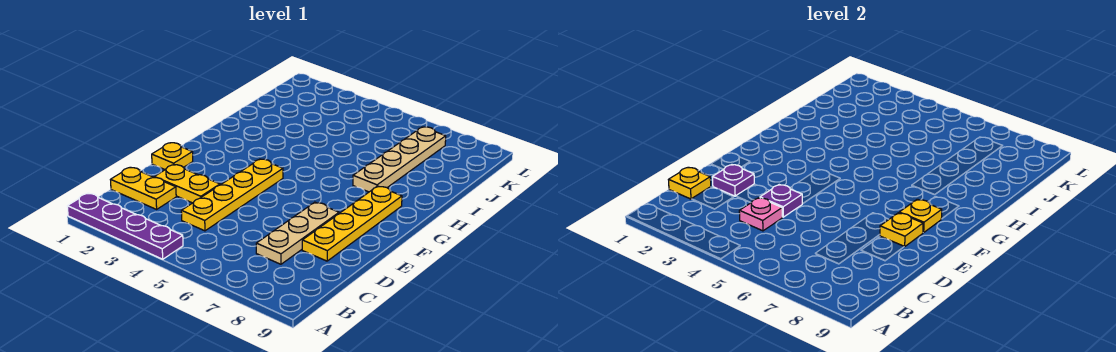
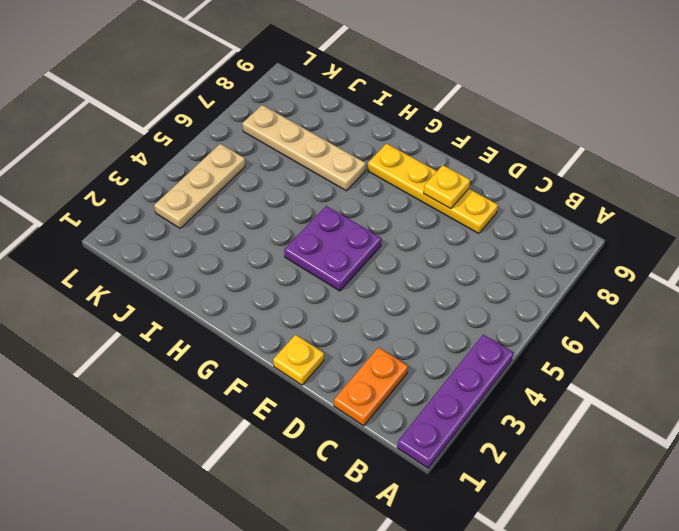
orange plate C1:C2 level 1 -> yellow plate C1:C2 level 1
purple plate F4:G5 level 1 -> yellow plate C4:F4 level 1
tan plate K3:K5 level 1 -> tan plate C7:E7 level 1
none -> yellow plate D2:D3 level 1
none -> yellow plate C1 level 2
none -> pink plate C4 level 2

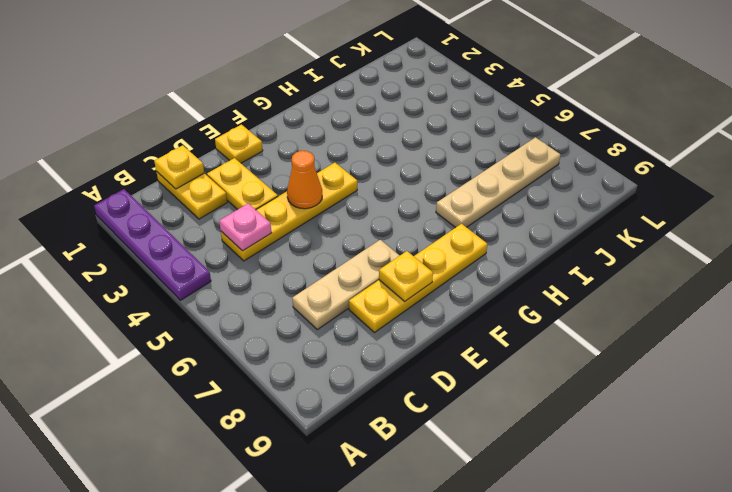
orange cone E4 level 2 -> none
none -> purple plate D2 level 2
none -> purple plate D4 level 2
none -> yellow plate F8 level 2

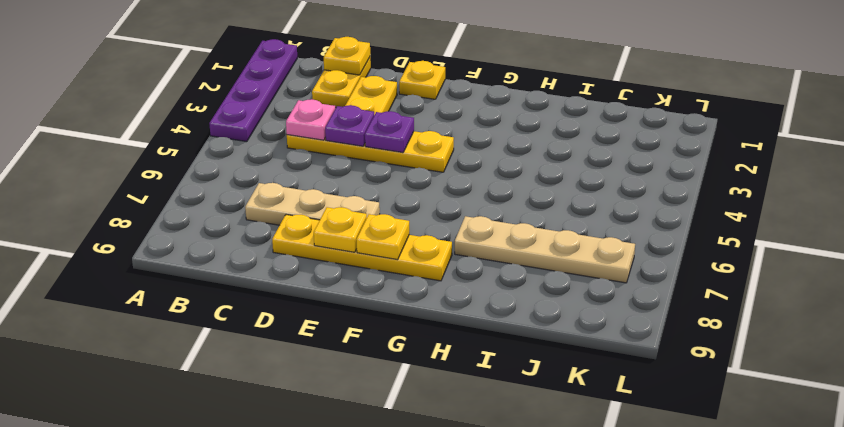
purple plate E4 level 2 -> purple plate D2 level 2

